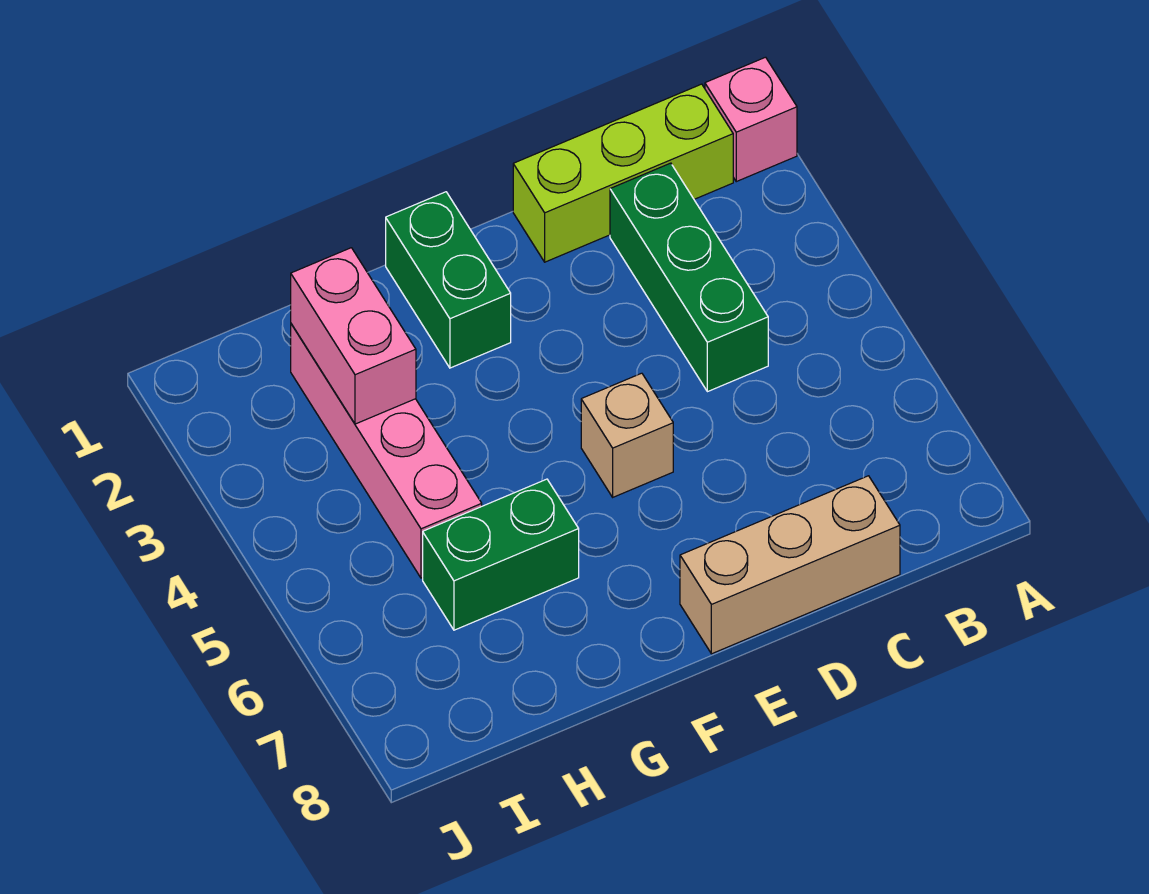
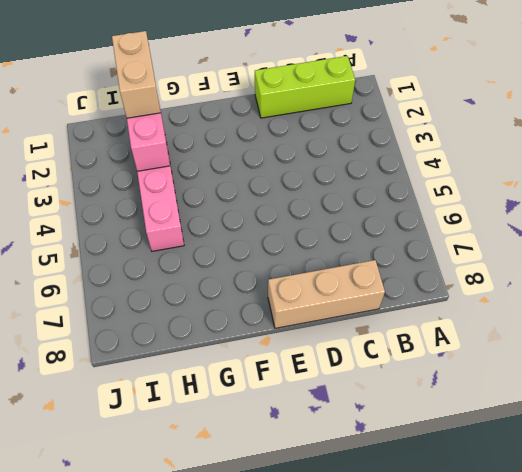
tan brick H1:H2 level 3 -> none
none -> pink brick A1 level 1
none -> green brick C2:C4 level 1

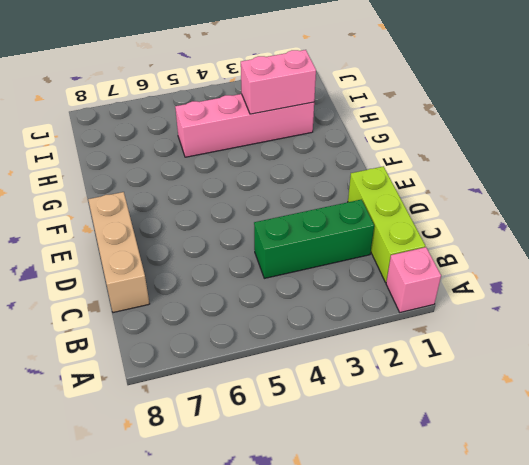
none -> tan brick E5 level 1
none -> green brick F1:F2 level 1

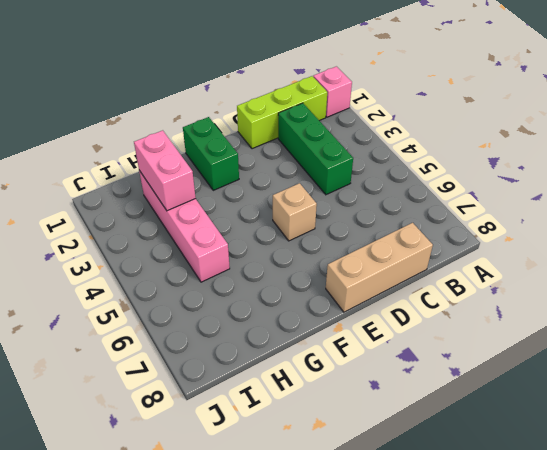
none -> green brick G6:H6 level 1

